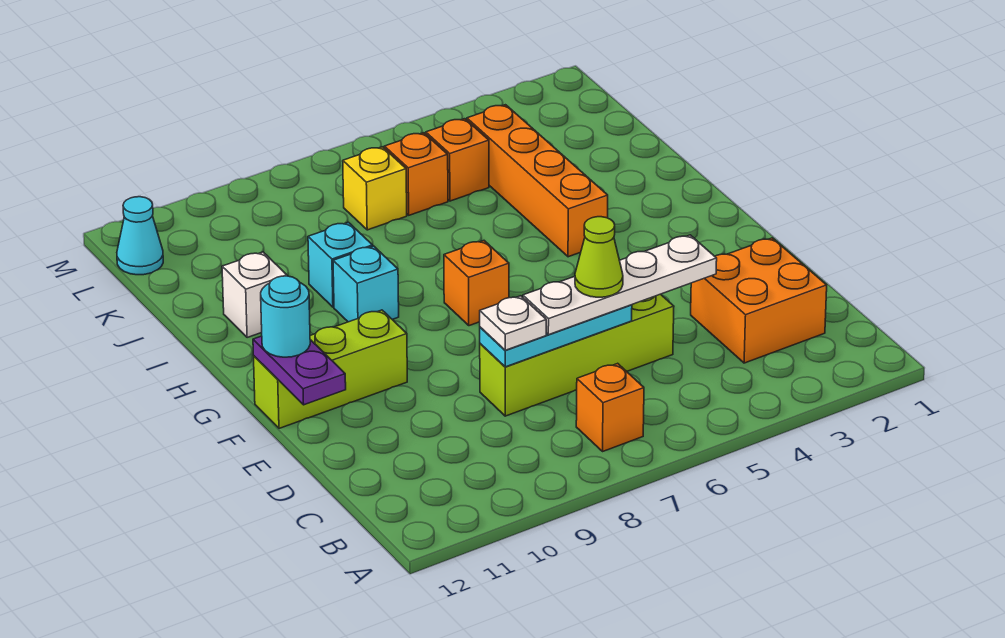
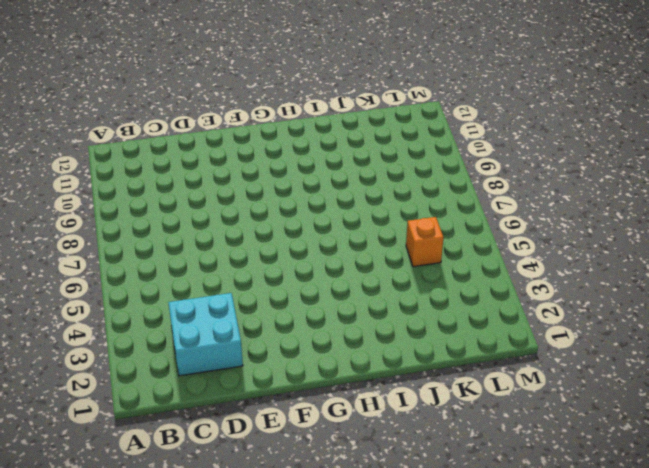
cyan brick C2:D3 level 1 -> orange brick C2:D3 level 1
none -> orange brick B7 level 1
none -> lime brick D5:D8 level 1
none -> lime brick F10:F12 level 1

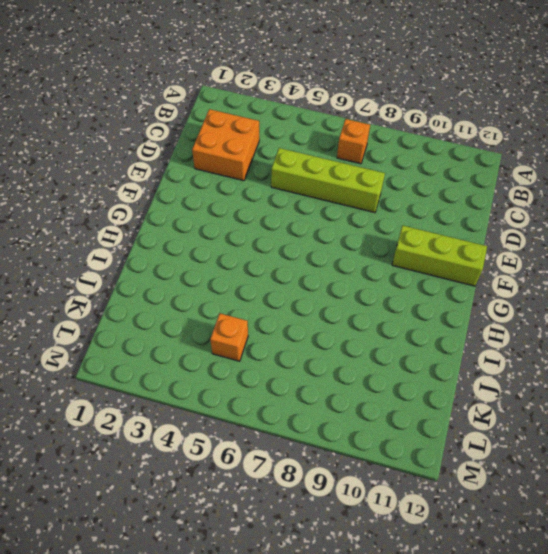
none -> orange brick G7 level 1
none -> orange brick H4:K4 level 1
none -> cyan brick H9 level 1

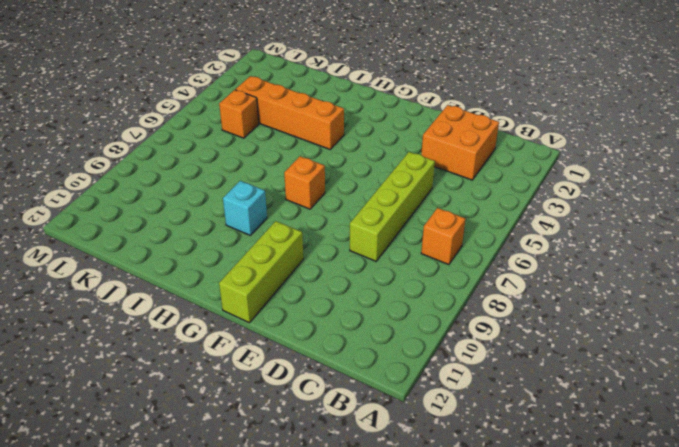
none -> cyan brick I9 level 1
none -> white brick I11 level 1
none -> orange brick K6 level 1

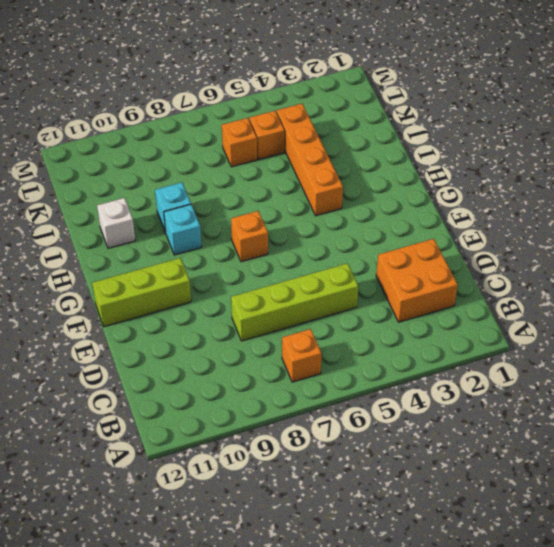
none -> yellow brick K7 level 1
none -> cyan cone L12 level 1
none -> cyan plate D6:D8 level 2

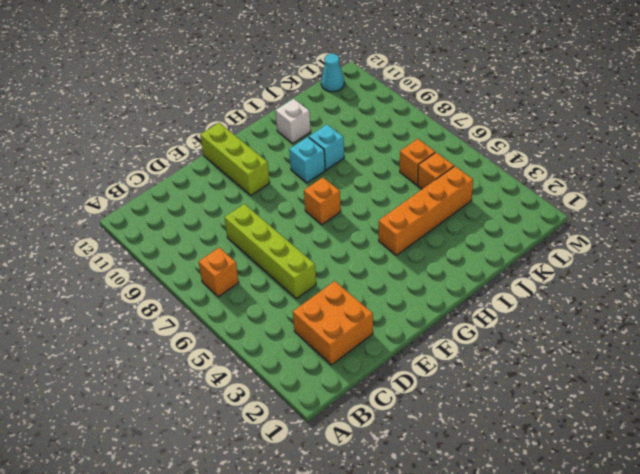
none -> yellow brick K7 level 1
none -> cyan plate D6:D8 level 2
none -> purple plate E12:F12 level 2

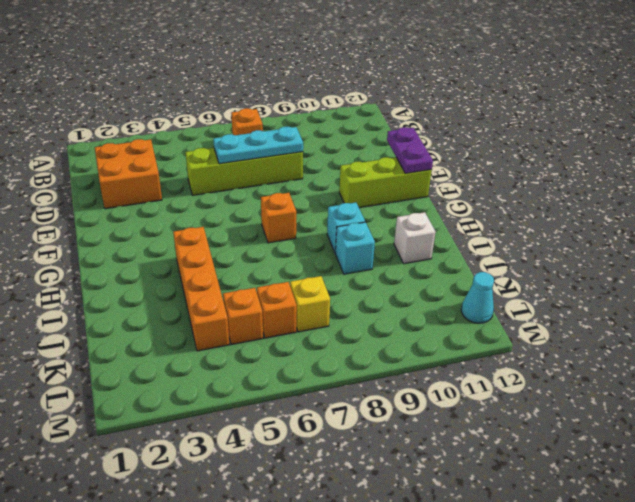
none -> white plate D4:D7 level 3
none -> white plate D8 level 3
none -> cyan round brick F12 level 3

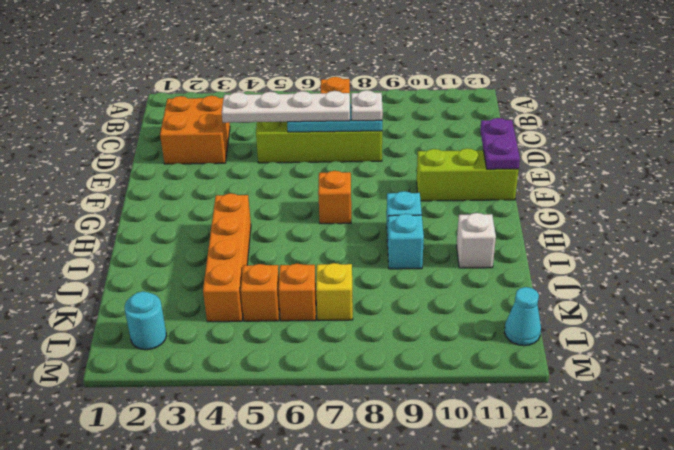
cyan round brick L2 level 1 -> cyan round brick F12 level 3
none -> lime cone D6 level 4

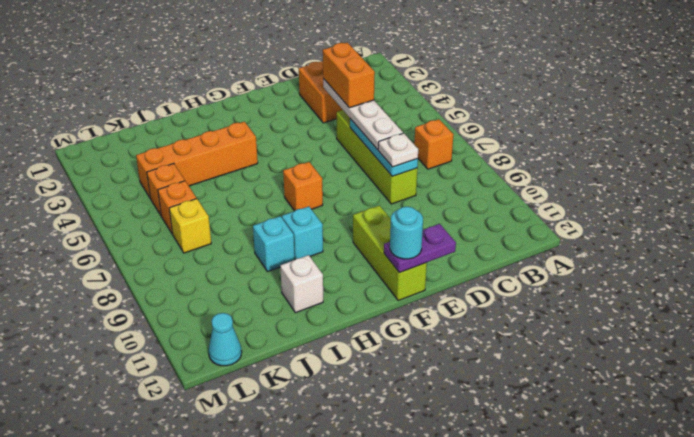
orange brick D4:D5 level 4 -> none
none -> lime cone D6 level 4

